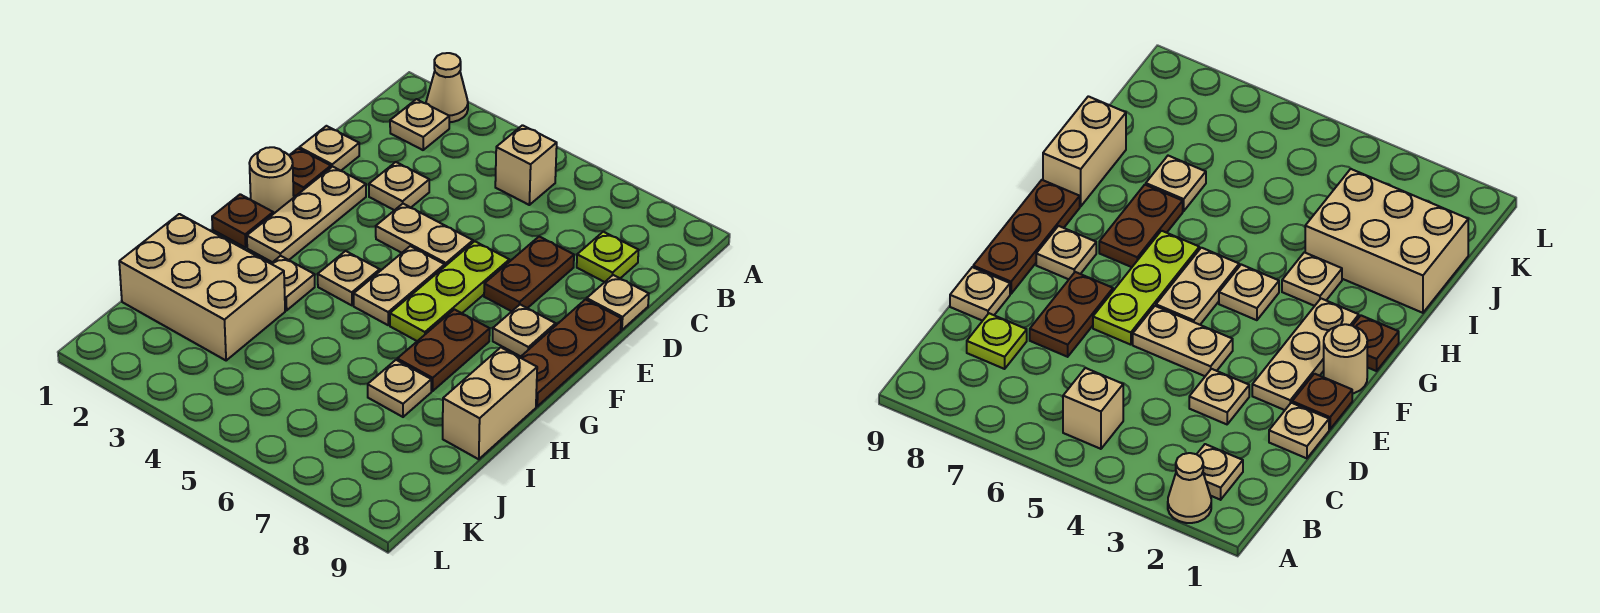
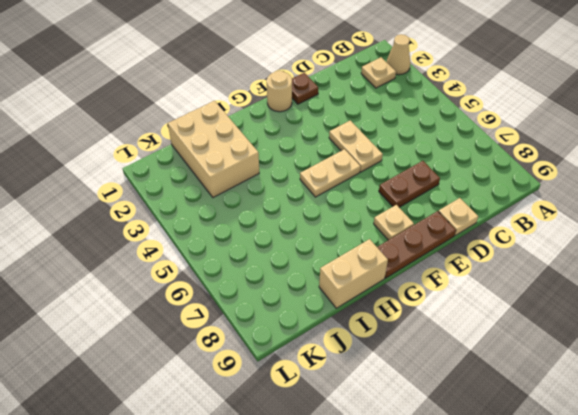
none -> tan brick B5 level 1
none -> lime plate C8 level 1
none -> tan plate D1 level 1

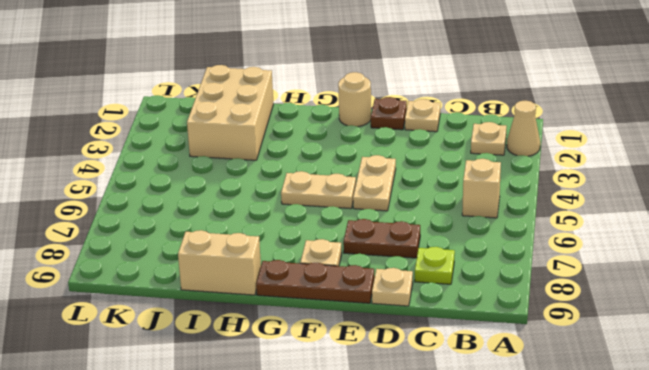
none -> tan plate D3 level 1
none -> tan plate E2:G2 level 1
none -> lime plate E6:G6 level 1

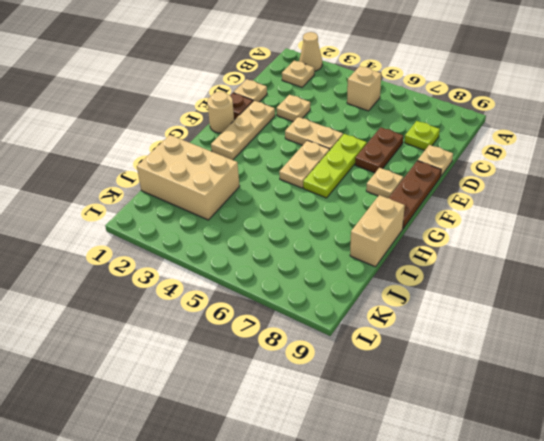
none -> brown plate G1 level 1
none -> tan plate G4 level 1
none -> brown plate G7:H7 level 1

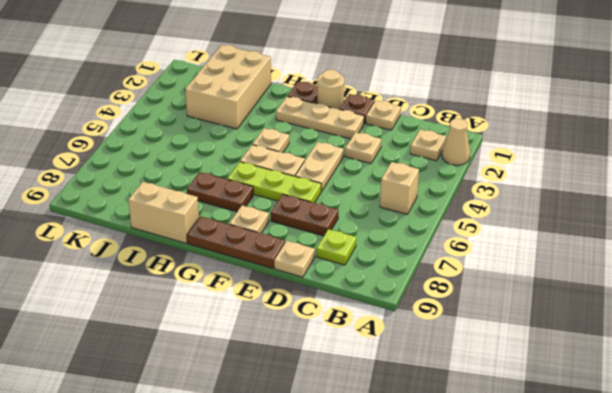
none -> tan plate H3 level 1
none -> tan plate I7 level 1

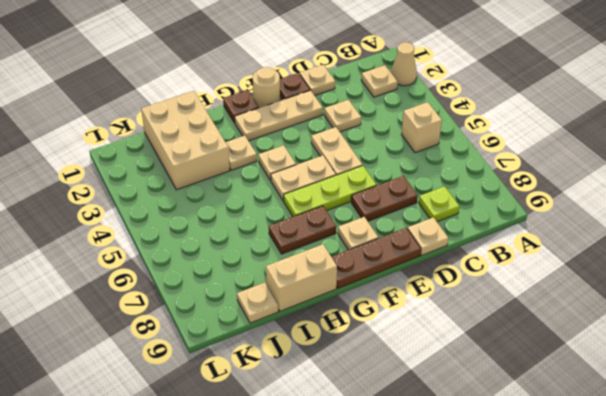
tan plate J9 level 1 -> tan plate I7 level 1

